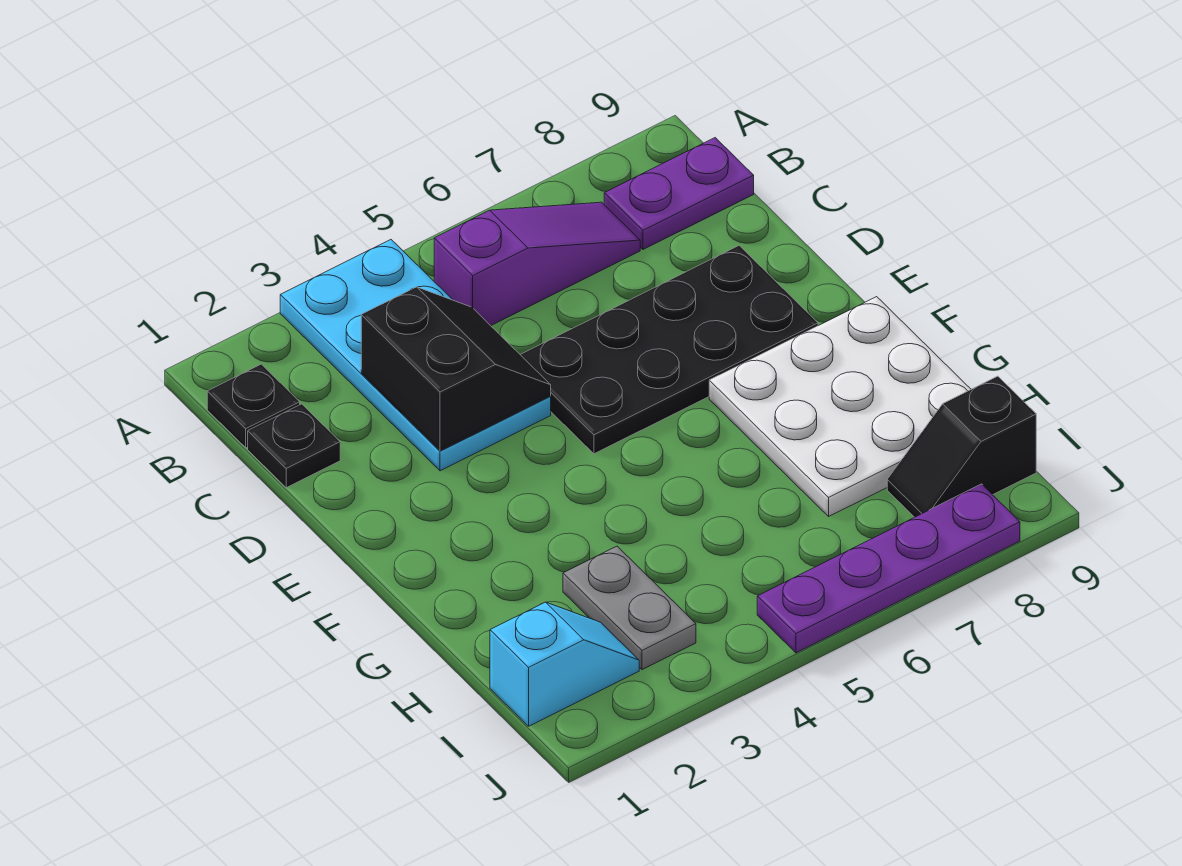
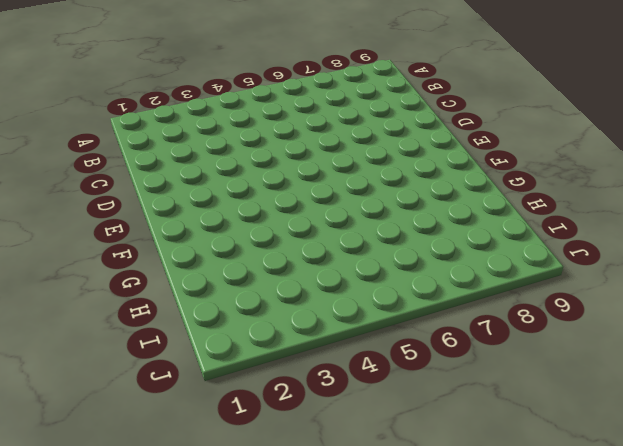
none -> cyan plate A3:D4 level 1
none -> black plate B1 level 1
none -> purple slope B5:B7 level 1 top 5

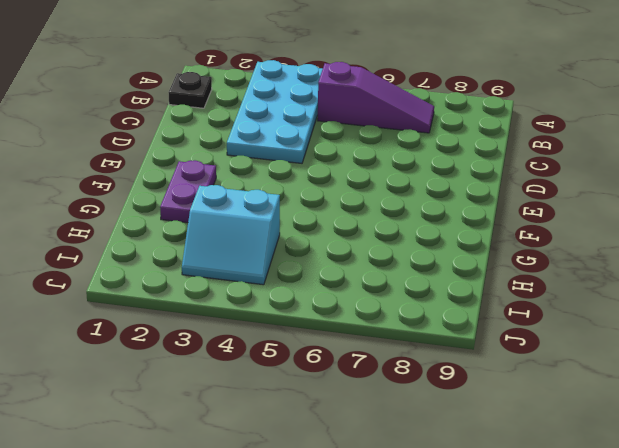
purple plate F2:G2 level 1 -> purple plate B8:B9 level 1
cyan slope H3:I4 level 1 top H -> grey plate H3:I3 level 1
none -> black plate C1 level 1
none -> black plate D5:E8 level 1
none -> white plate F7:H9 level 1

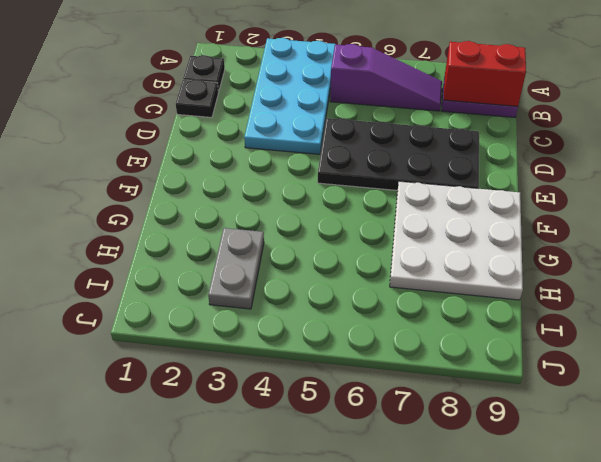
red brick B8:B9 level 2 -> none
none -> cyan slope I1:I2 level 1 top 1
none -> black slope I8:I9 level 1 top 9
none -> purple plate J5:J8 level 1

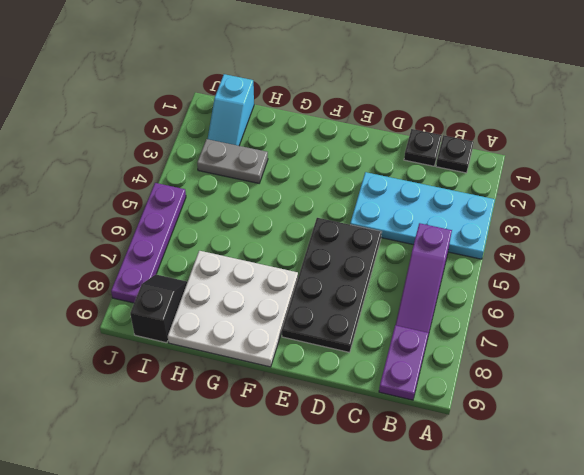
none -> black slope C3:D4 level 2 top 3

